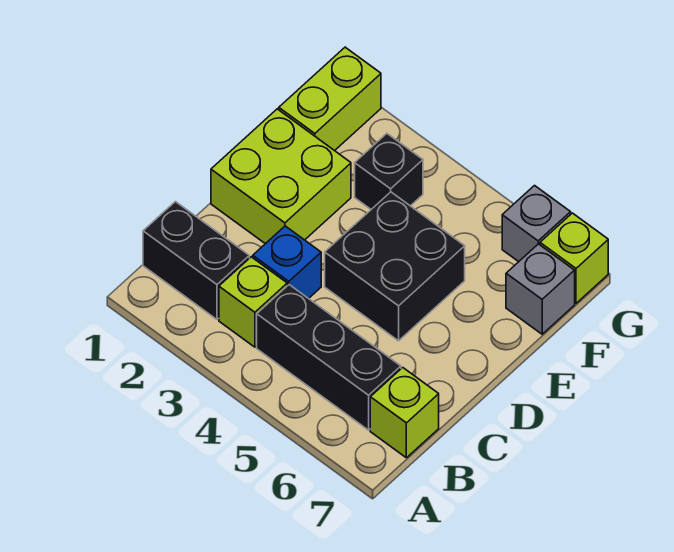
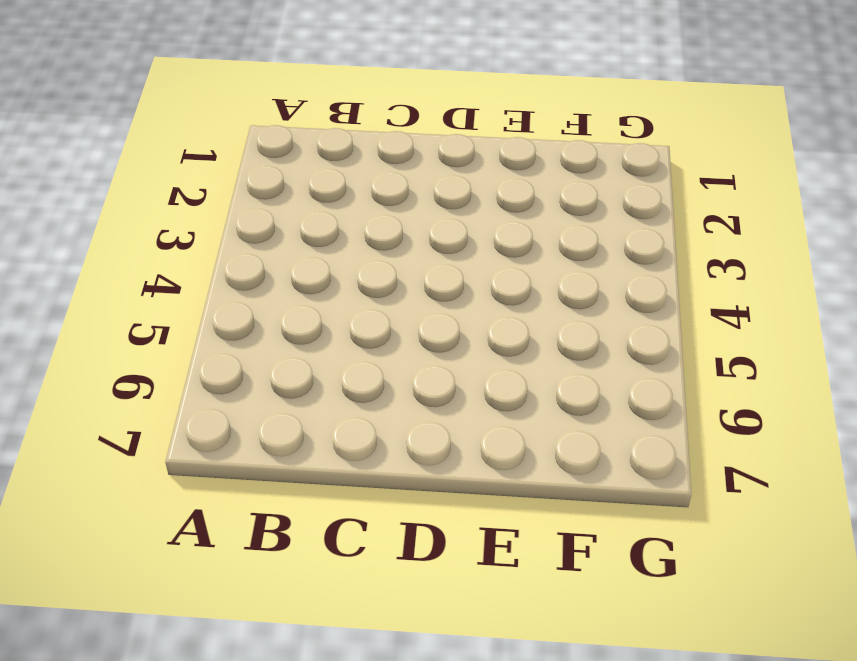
none -> black brick B1:B2 level 1
none -> lime brick B3 level 1
none -> black brick B4:B6 level 1

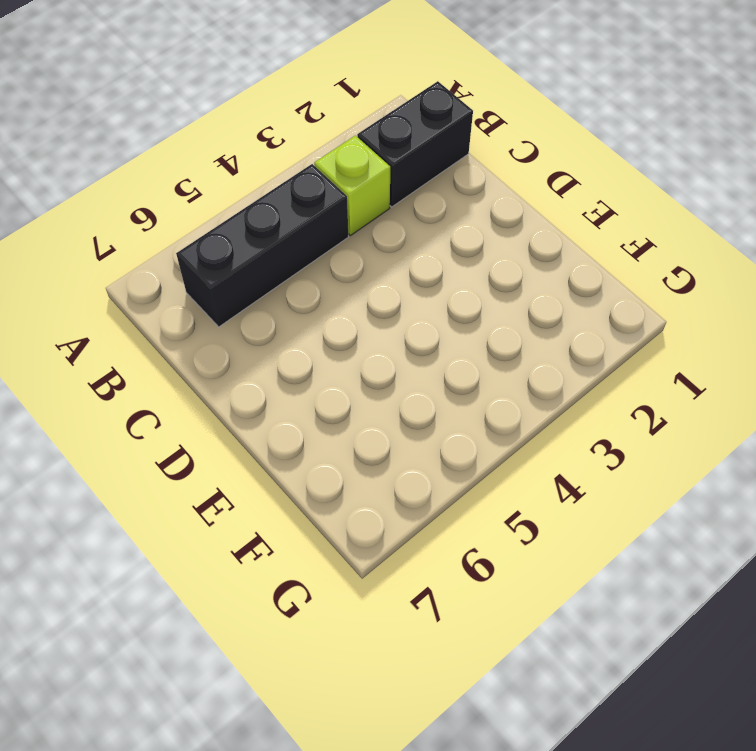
none -> lime brick B7 level 1
none -> blue brick C3 level 1
none -> lime brick D1:E2 level 1

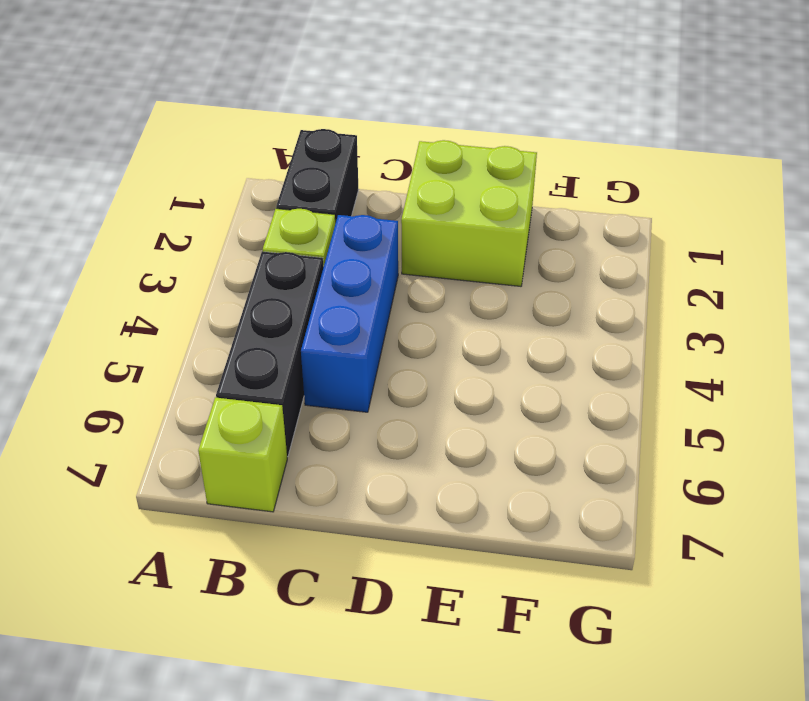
blue brick C3:C5 level 1 -> blue brick C3 level 1
none -> black brick D4:E5 level 1
none -> lime brick F1:G1 level 1
none -> black brick F3 level 1

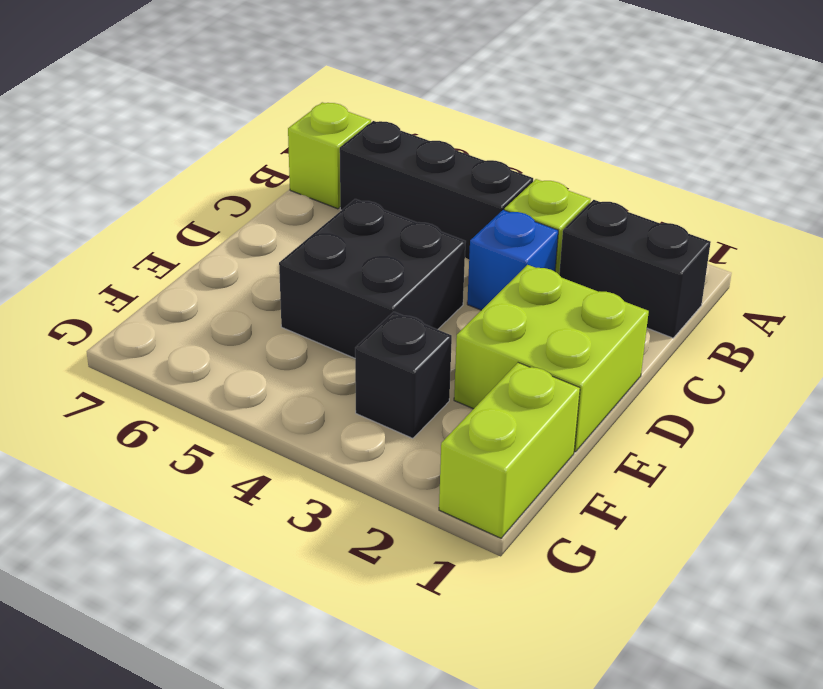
none -> grey brick F7 level 1
none -> grey brick G6 level 1
none -> lime brick G7 level 1

